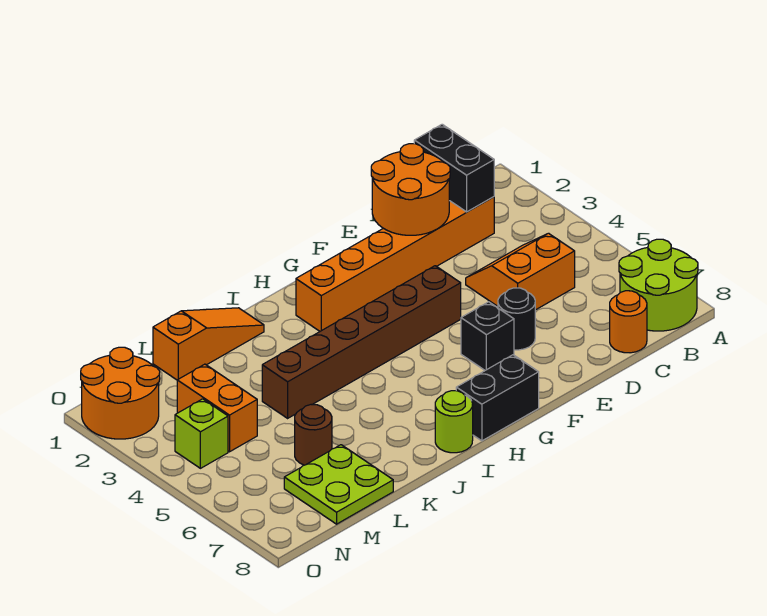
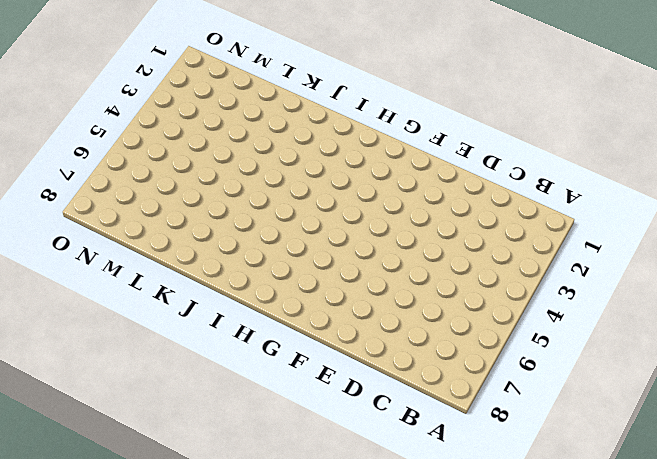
none -> lime round brick A7:B8 level 1
none -> orange brick C2:H2 level 1
none -> orange slope C4:D5 level 1 top 5

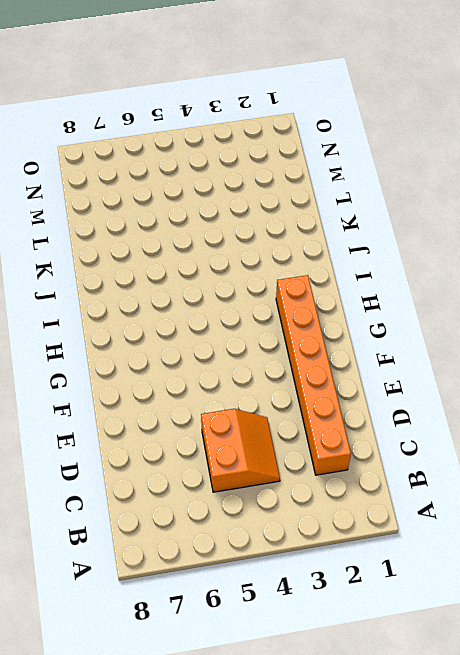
none -> lime round brick A7:B8 level 1
none -> orange round brick C8 level 1
none -> black round brick E6 level 1

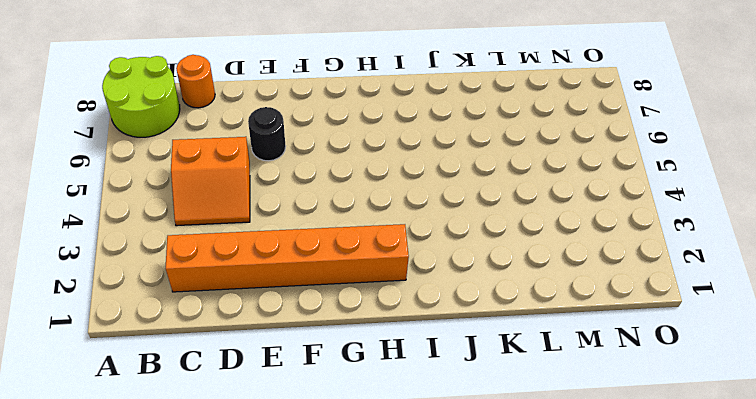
none -> brown brick F4:K4 level 1
none -> black brick F6 level 1
none -> black brick G8:H8 level 1

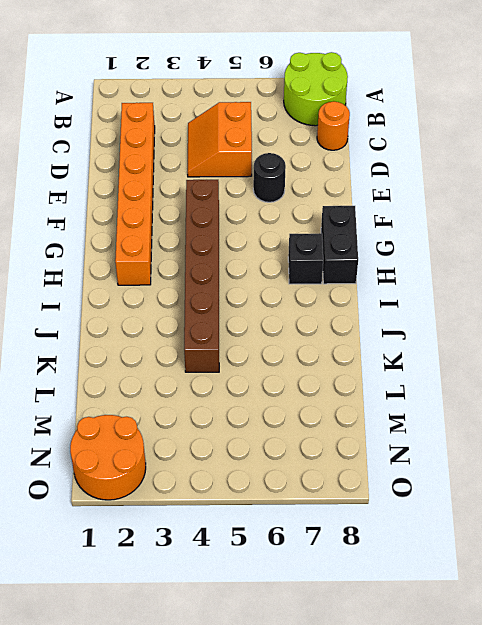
black brick H7 level 1 -> black brick F6 level 1
none -> lime round brick I8 level 1
none -> orange slope J1:L1 level 1 top L
none -> brown round brick L6 level 1

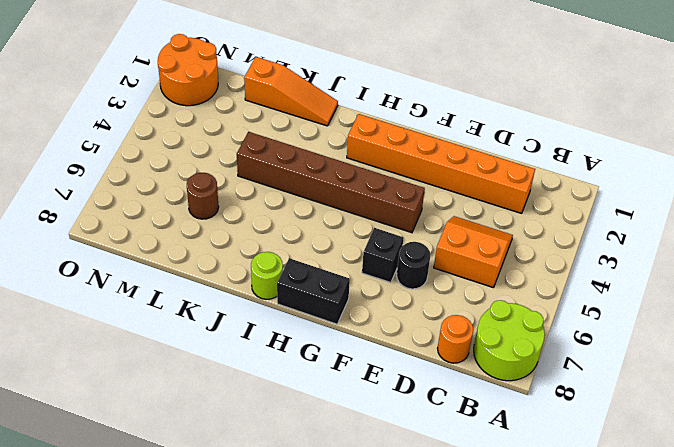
none -> lime plate L7:M8 level 1
none -> orange brick M3:M4 level 1
none -> lime brick N4 level 1

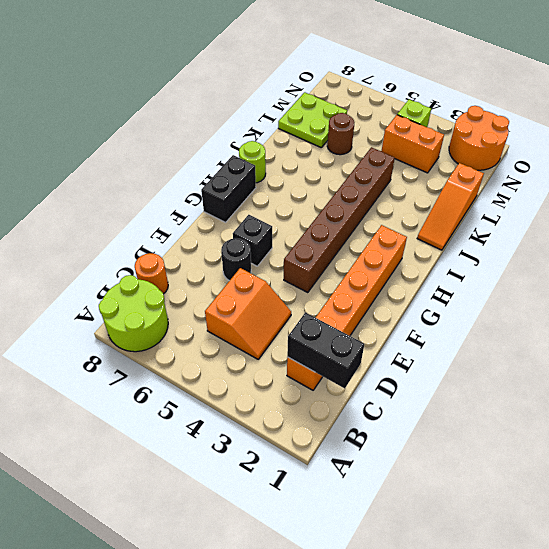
none -> orange round brick D1:E2 level 2

